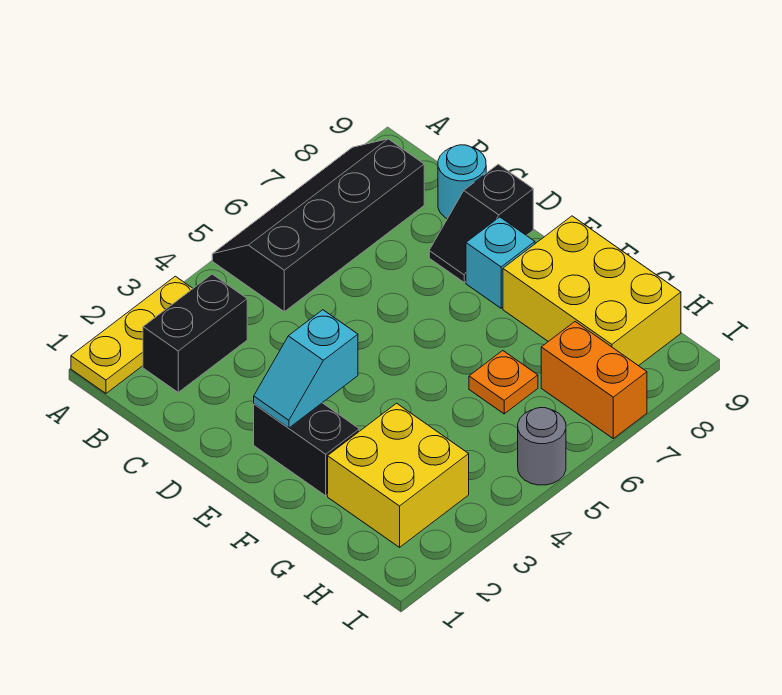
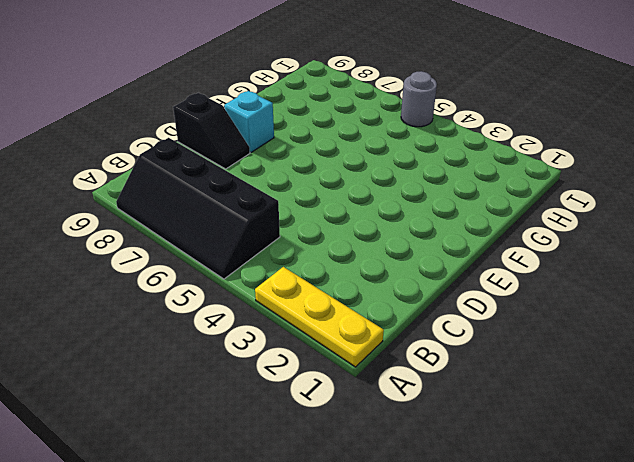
none -> black brick B2:B3 level 1
none -> cyan round brick C9 level 1
none -> black brick E2:F2 level 1

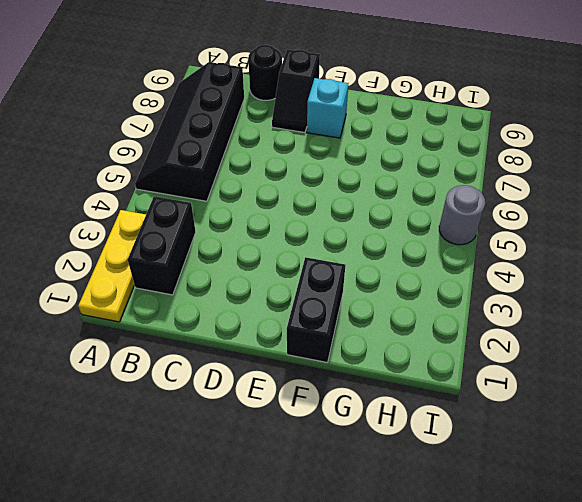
black round brick C9 level 1 -> cyan round brick C9 level 1
black brick F1:F2 level 1 -> black brick E2:F2 level 1
none -> yellow brick F8:H9 level 1
none -> yellow brick G2:H3 level 1
none -> orange plate G6 level 1

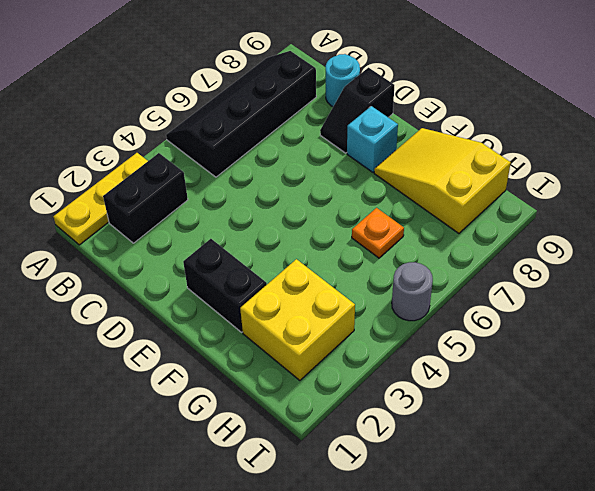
yellow slope F8:H9 level 1 top H -> yellow brick F8:H9 level 1
none -> orange brick H7:I7 level 1
none -> cyan slope E2:E3 level 2 top 3

